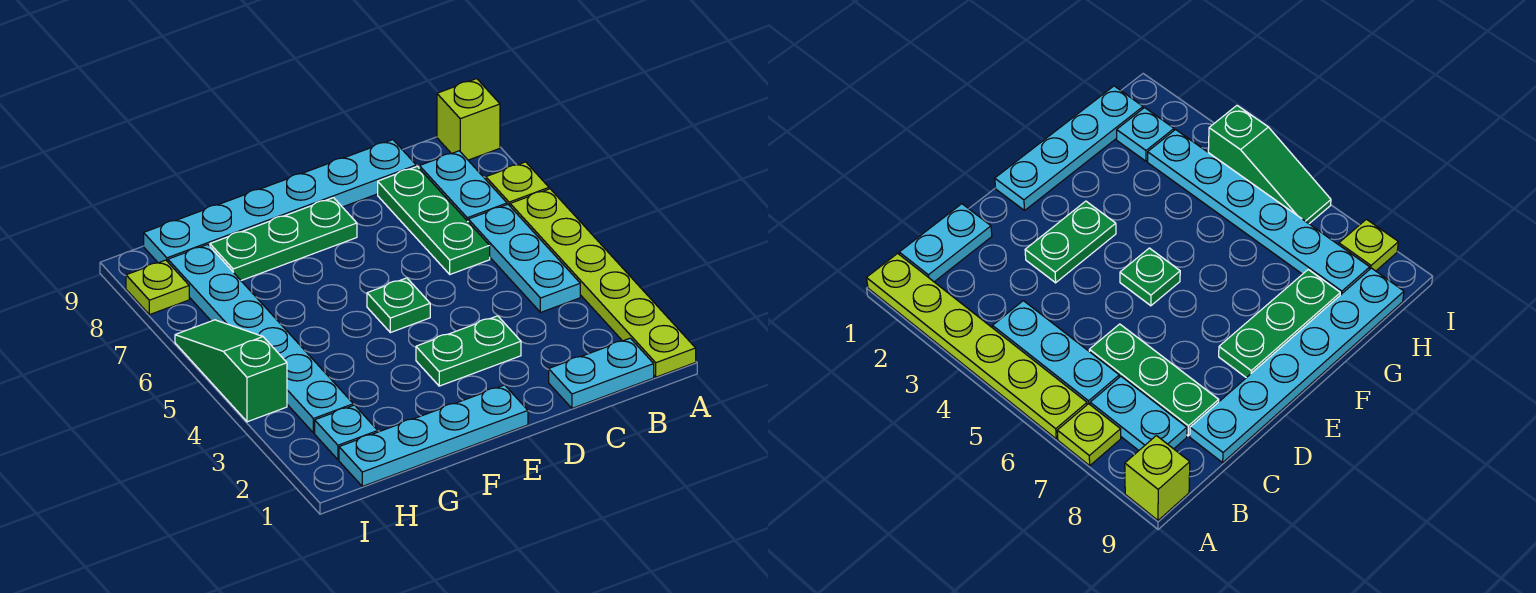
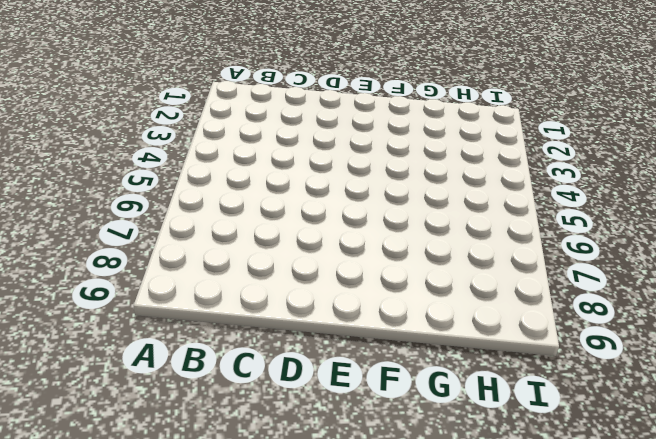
none -> lime plate A1:A6 level 1
none -> lime plate A7 level 1
none -> lime brick A9 level 1

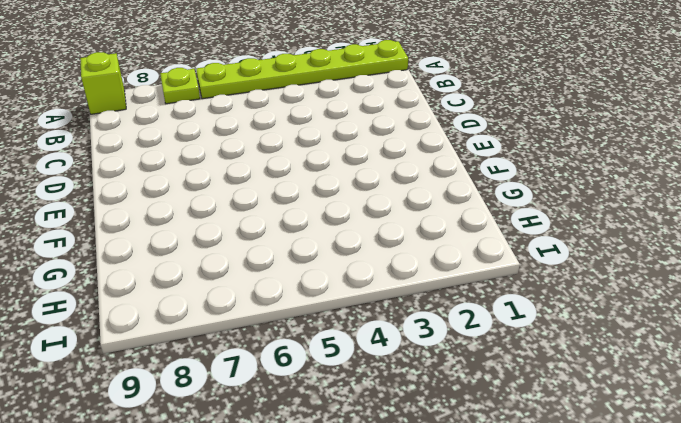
none -> cyan plate B1:C1 level 1
none -> cyan plate B4:B6 level 1
none -> cyan plate B7:B8 level 1

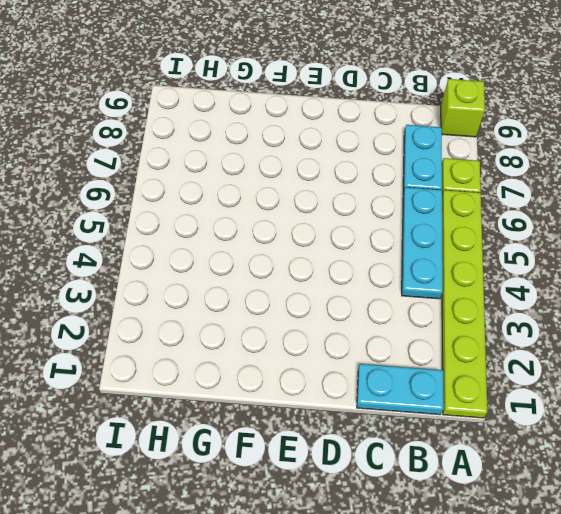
none -> green plate C6:C8 level 1
none -> cyan plate C9:H9 level 1
none -> green plate D3:E3 level 1

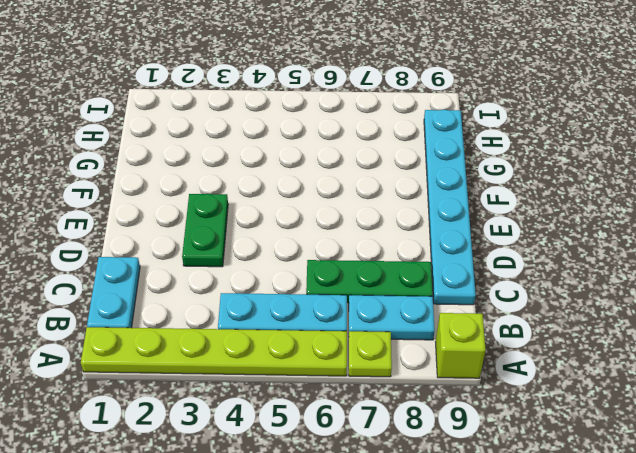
none -> cyan plate E1:H1 level 1
none -> green plate E5 level 1
none -> green plate E8:G8 level 1

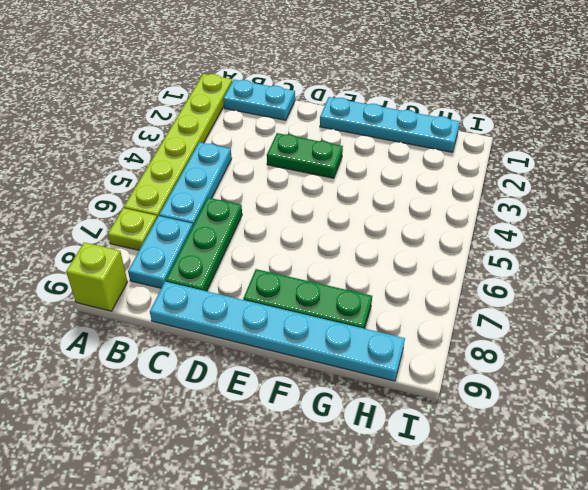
none -> green plate E5 level 1
none -> cyan plate H2 level 1
none -> cyan plate H3:H8 level 1

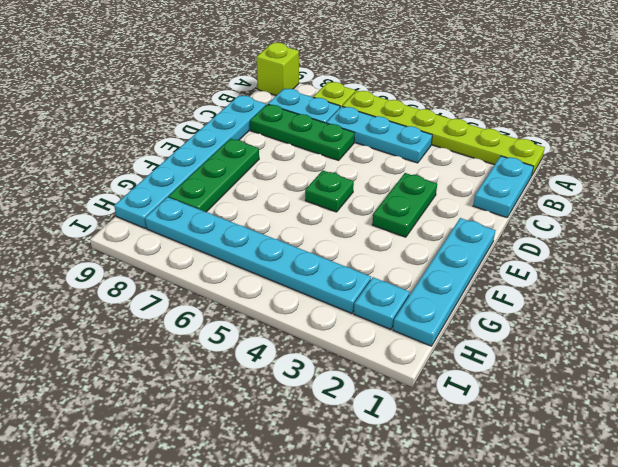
none -> green slope I4:I6 level 1 top 4
none -> lime plate I8 level 1

